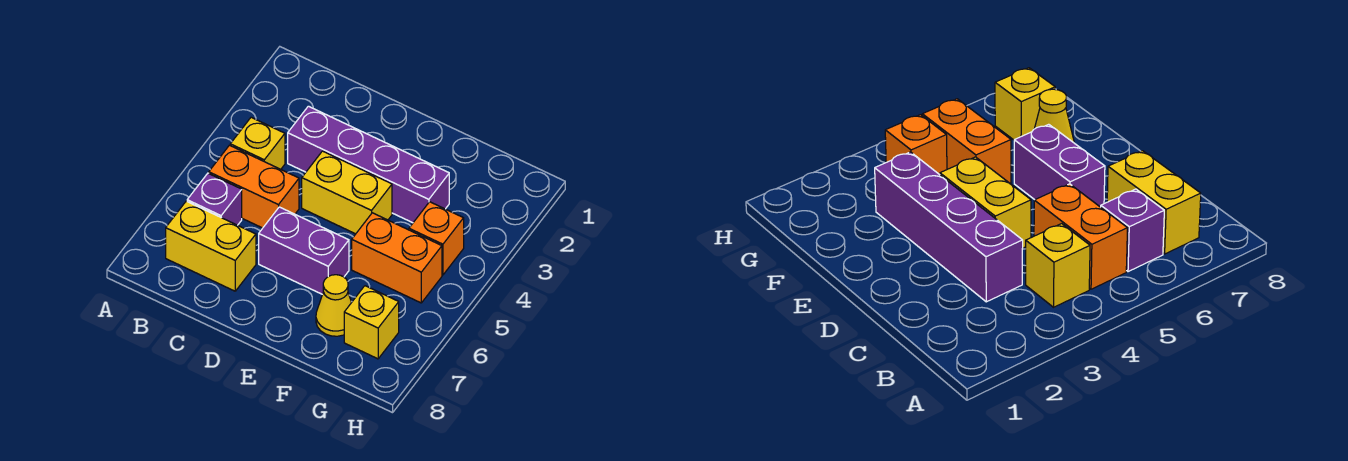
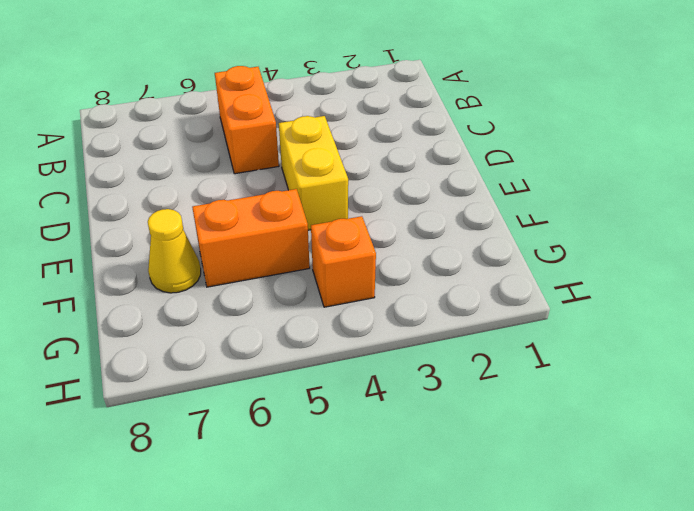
orange brick F5:F6 level 1 -> orange brick F5:G5 level 1
none -> yellow brick B4 level 1
none -> purple brick B6 level 1

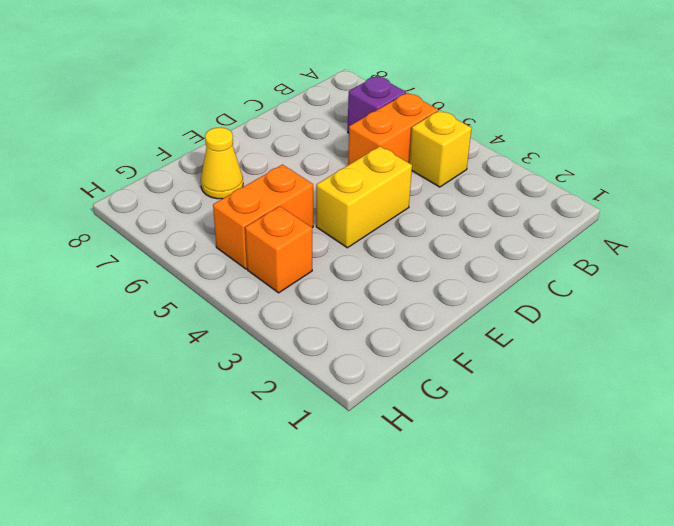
none -> yellow brick B7:C7 level 1
none -> purple brick C3:F3 level 1

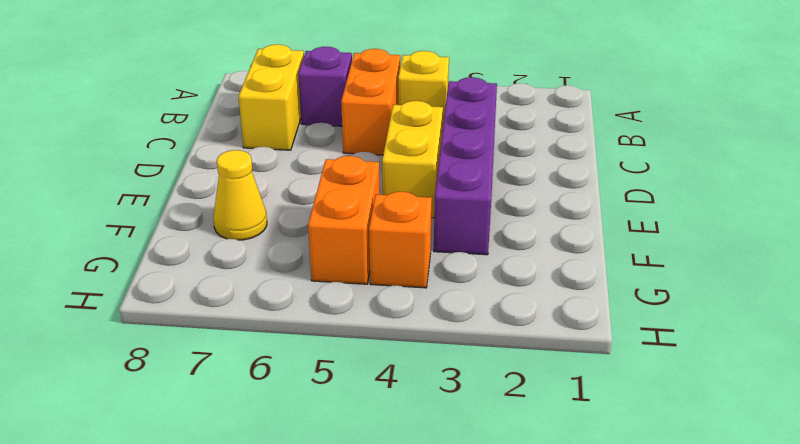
none -> purple brick D6:E6 level 1
none -> yellow brick G7 level 1

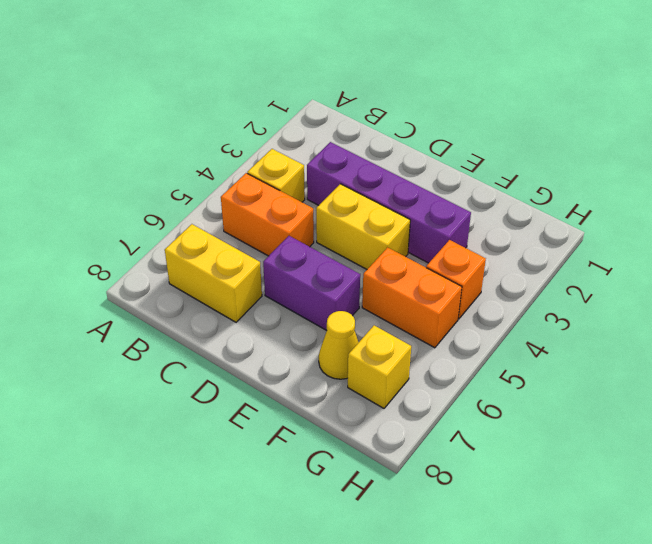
none -> purple brick B6 level 1

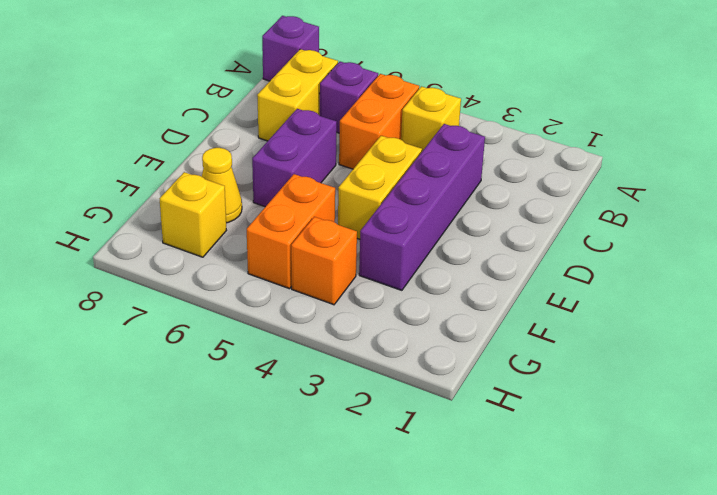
purple brick A8 level 1 -> none

